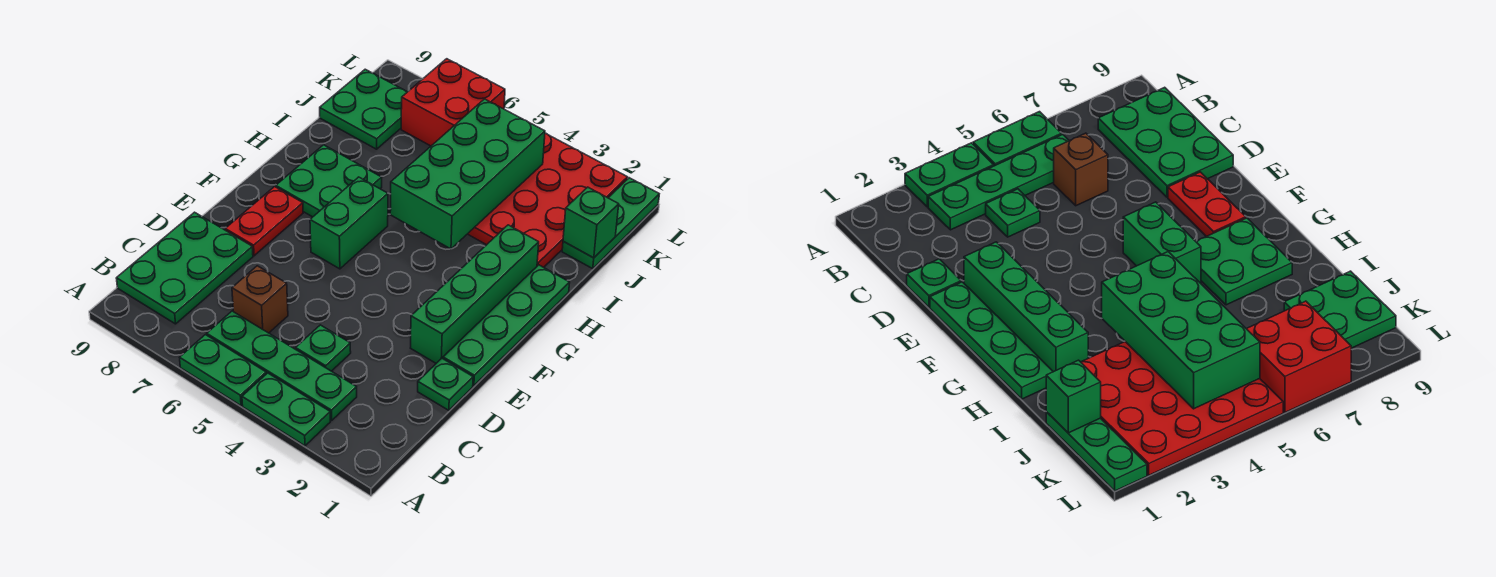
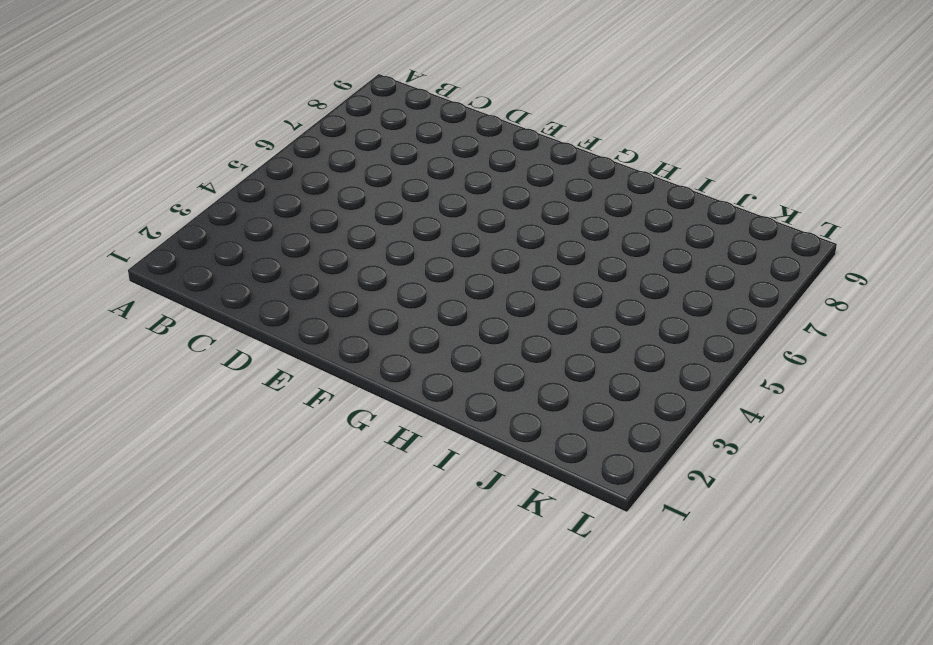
none -> green plate A3:A4 level 1
none -> green plate A5:A6 level 1
none -> green plate B3:B6 level 1

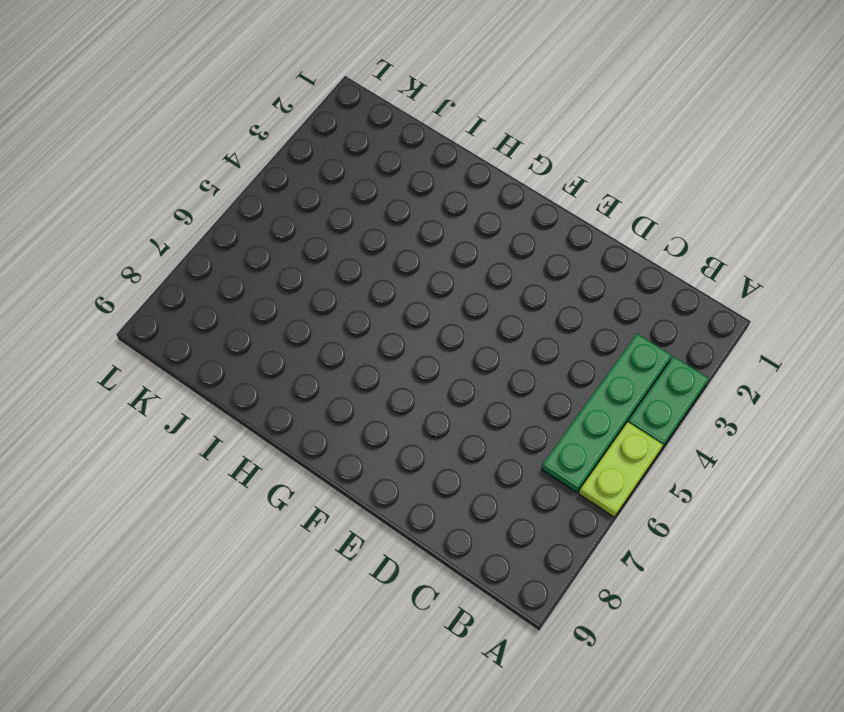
lime plate A5:A6 level 1 -> green plate A5:A6 level 1
none -> green plate B8:D9 level 1
none -> green plate C4 level 1
none -> brown brick C6 level 1

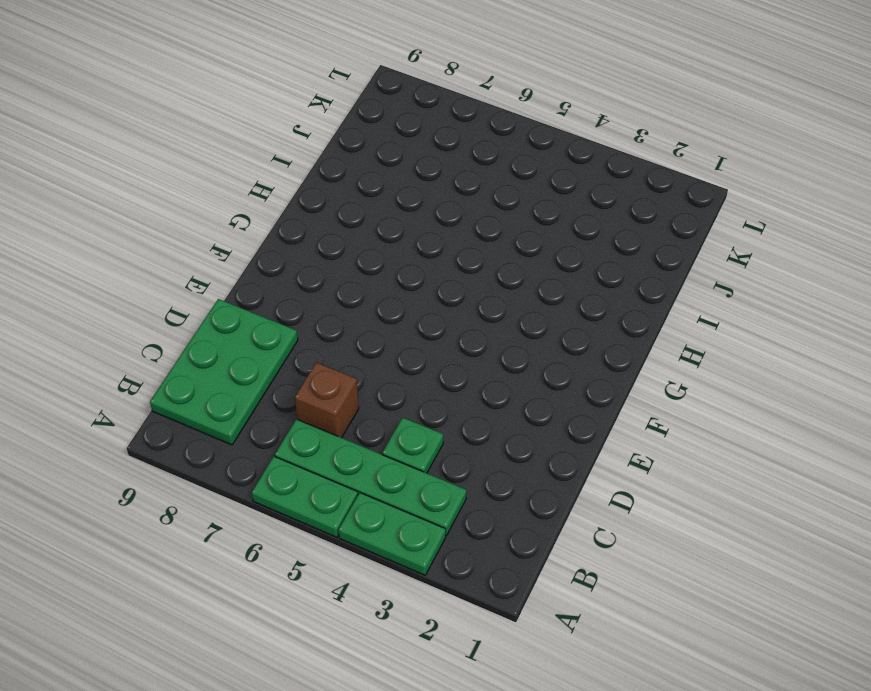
none -> green plate D1 level 1
none -> green plate E1:H1 level 1
none -> green brick E2:H2 level 1

